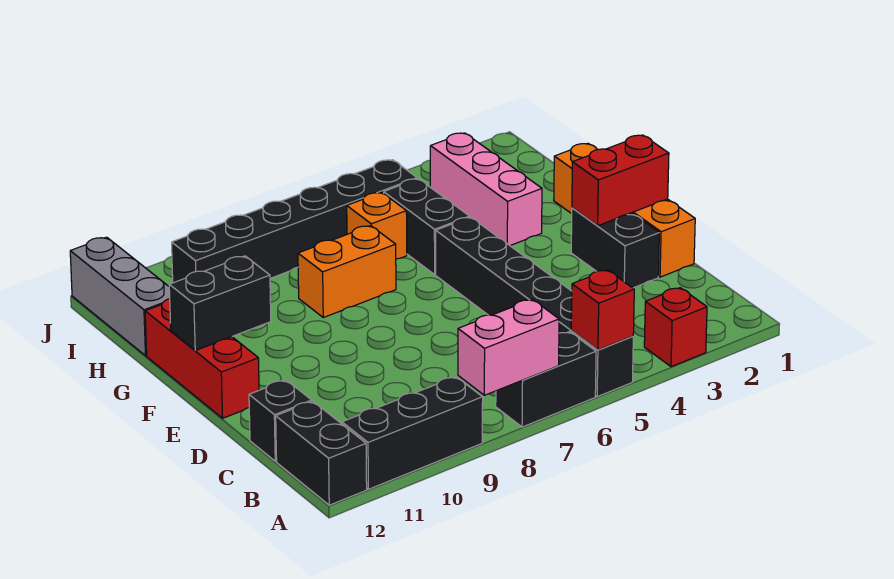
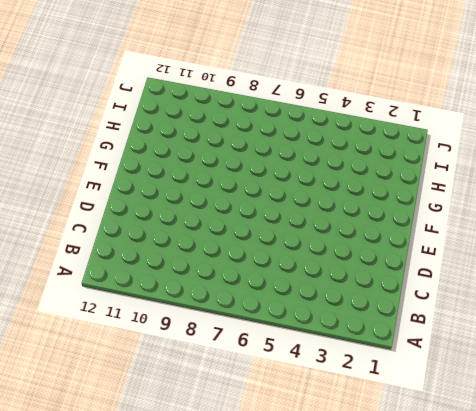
none -> red brick A3 level 1
none -> black brick A5:F5 level 1
none -> black brick A6:A7 level 1

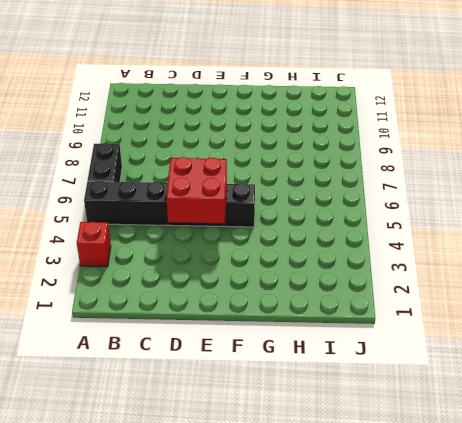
red brick D4:E5 level 2 -> none
none -> black brick A9:A11 level 1
none -> black brick A12:B12 level 1
none -> black brick C12 level 1

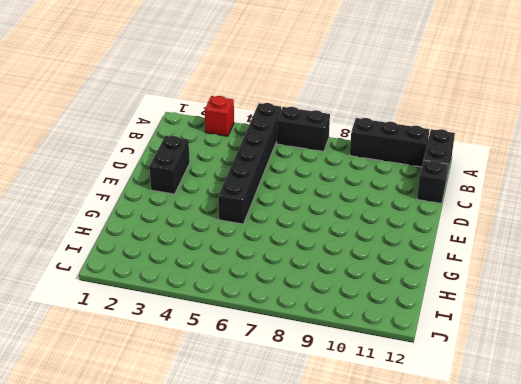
none -> orange brick D1:G1 level 1
none -> red brick E12:G12 level 1
none -> pink brick G3:I3 level 1

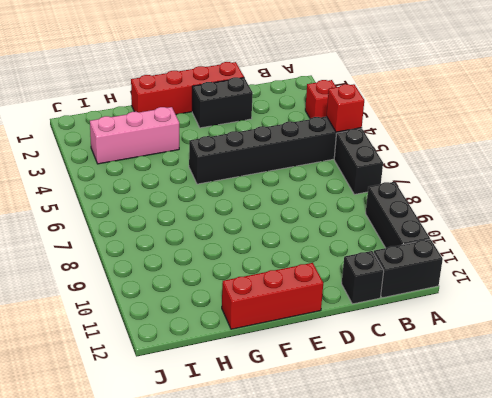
red brick D1:G1 level 1 -> orange brick D1:G1 level 1
none -> black brick G5:H5 level 1
none -> orange brick G7:G8 level 1
none -> orange brick H6 level 1

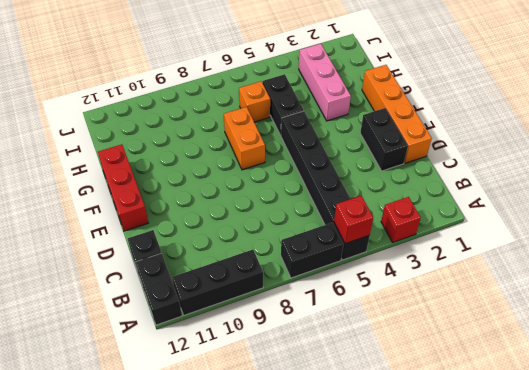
orange brick F7:G7 level 1 -> orange brick G7:G8 level 1
none -> grey brick H12:J12 level 1
none -> black brick I5:I10 level 1
none -> pink brick A7:A8 level 2

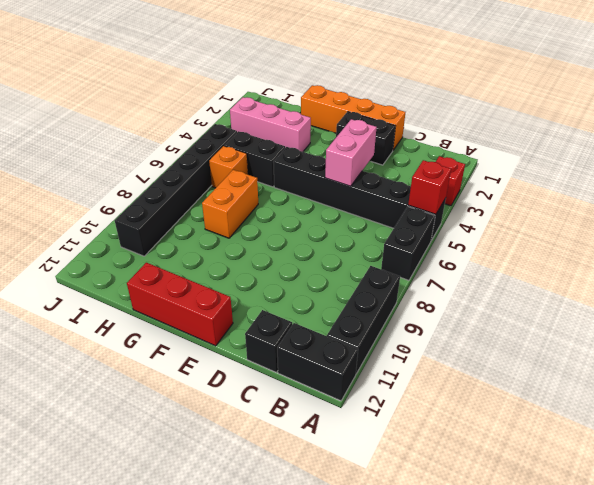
pink brick D4:D5 level 2 -> pink brick A7:A8 level 2
none -> grey brick H12:J12 level 1
none -> red brick E1:E2 level 2
none -> black brick F11:F12 level 2

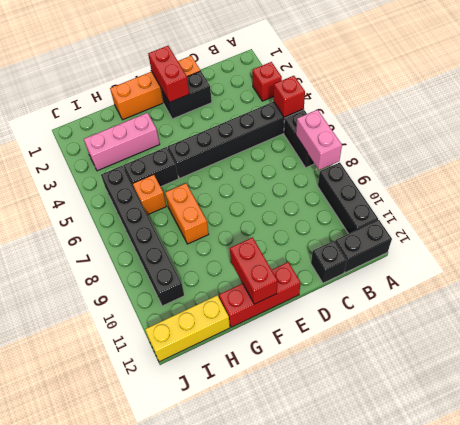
red brick F11:F12 level 2 -> black brick F11:F12 level 2
yellow brick H12:J12 level 1 -> grey brick H12:J12 level 1

